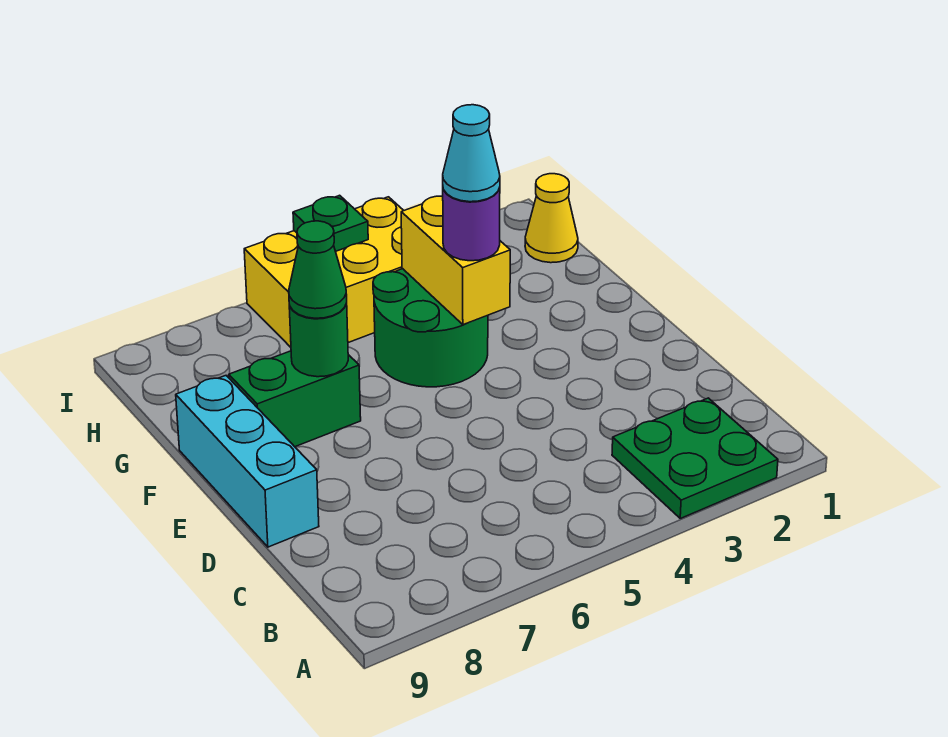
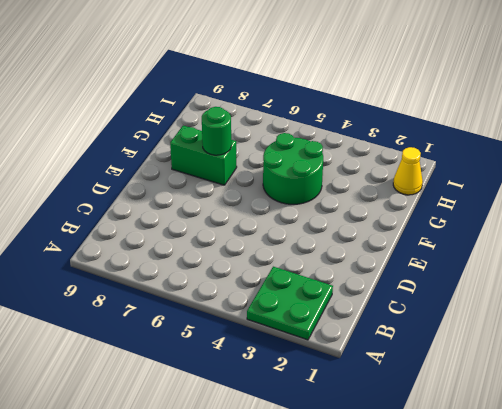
none -> cyan brick D9:F9 level 1
none -> yellow brick H4:I6 level 1
none -> yellow brick F4:G4 level 2

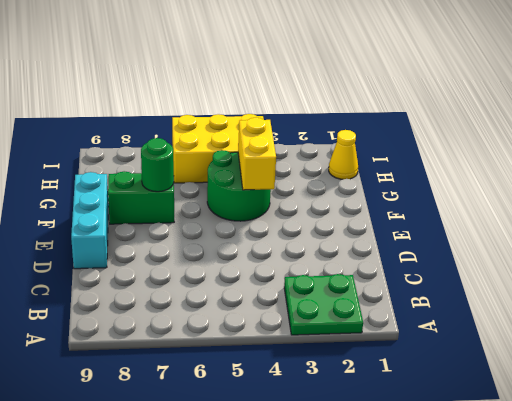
none -> green plate I5 level 2
none -> purple round brick F4 level 3
none -> green cone F7 level 3

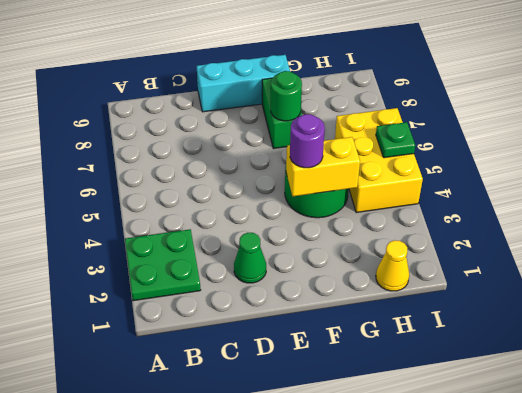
green cone D2 level 1 -> green cone F7 level 3
none -> cyan cone F4 level 4

